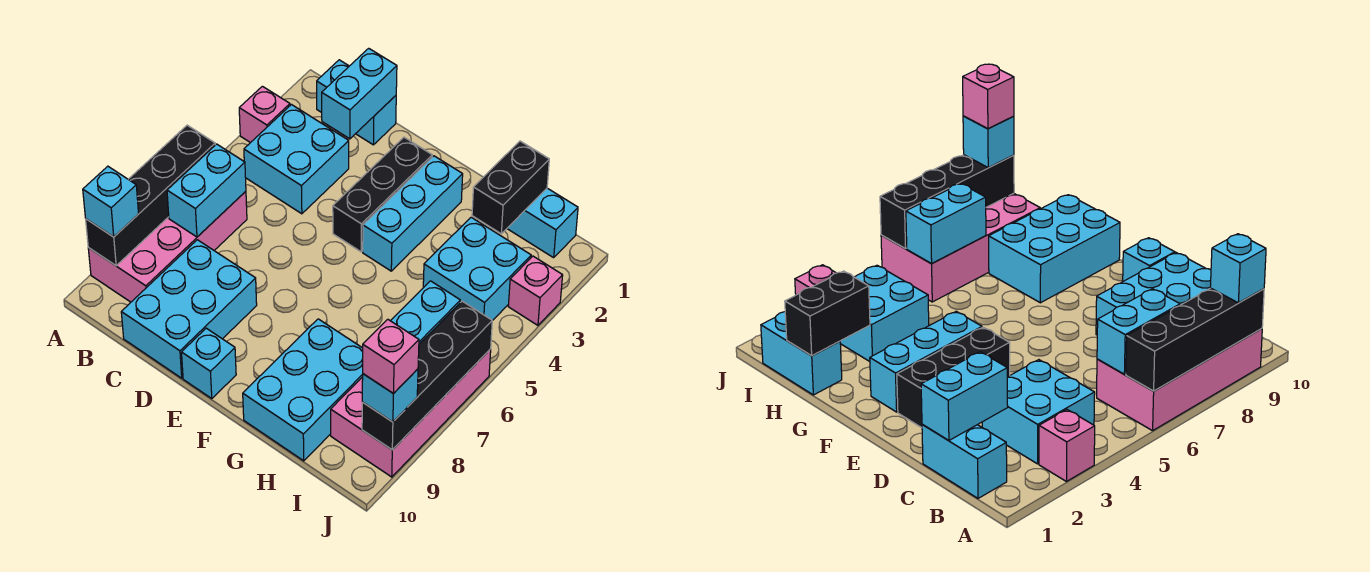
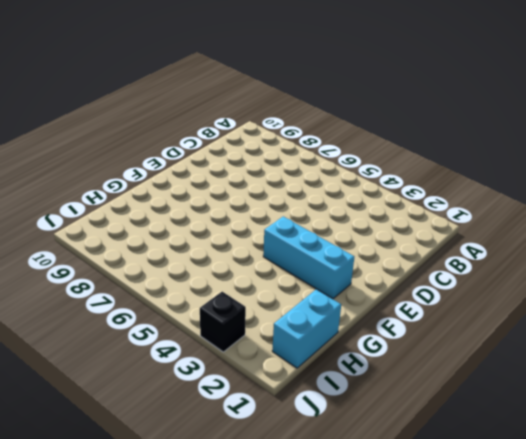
black brick J3 level 1 -> pink brick J3 level 1
none -> pink brick A3 level 1
none -> pink brick A6:B9 level 1
none -> cyan brick B1:C1 level 1

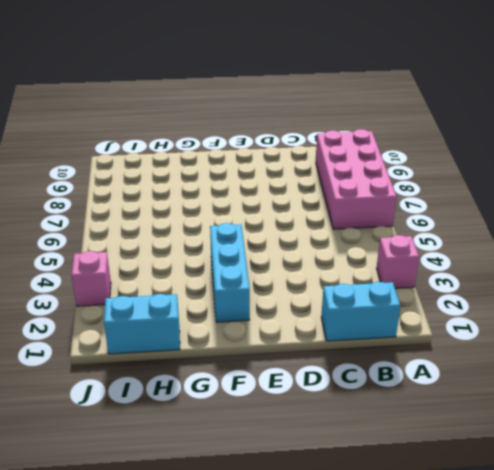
none -> cyan brick B3:C4 level 1
none -> cyan brick C8:D10 level 1
none -> black brick E2:E4 level 1

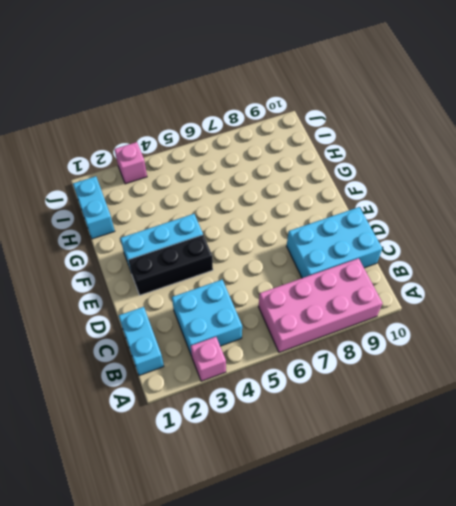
none -> cyan brick E10 level 1
none -> cyan brick G8:H10 level 1
none -> cyan brick H3:I4 level 1

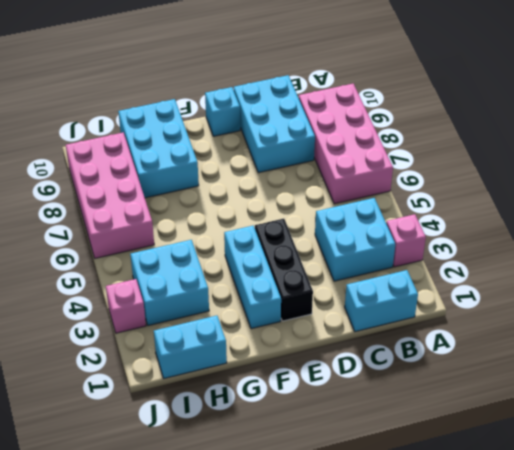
none -> black brick A6:A9 level 2
none -> cyan brick B6:B7 level 2
none -> cyan brick C1:C2 level 2

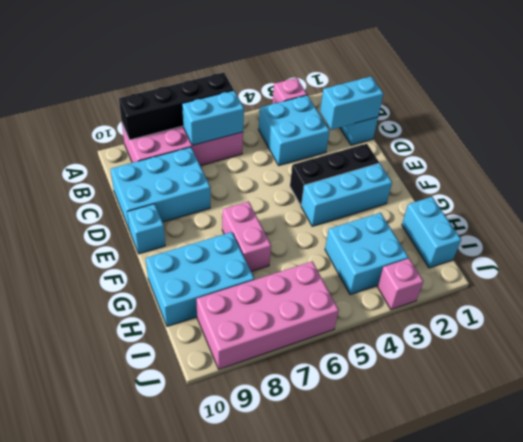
pink brick F7:G7 level 1 -> none
none -> black brick H1:H2 level 2
none -> cyan brick I6:I7 level 2
none -> black brick J6:J9 level 2

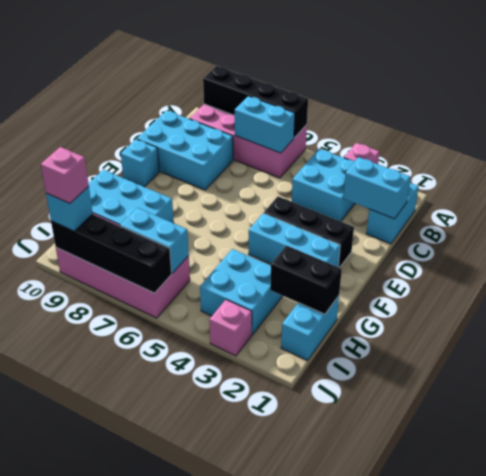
none -> cyan brick A9 level 3

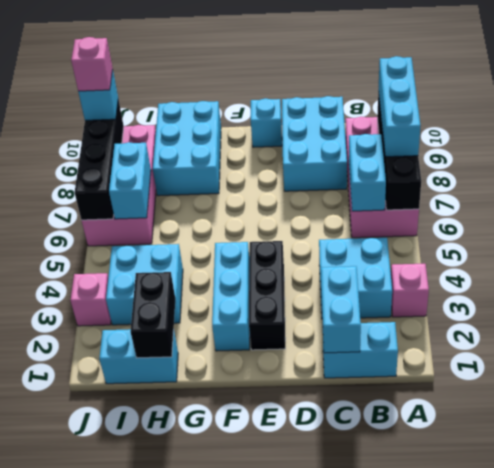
cyan brick A7:A9 level 3 -> cyan brick A9 level 3

